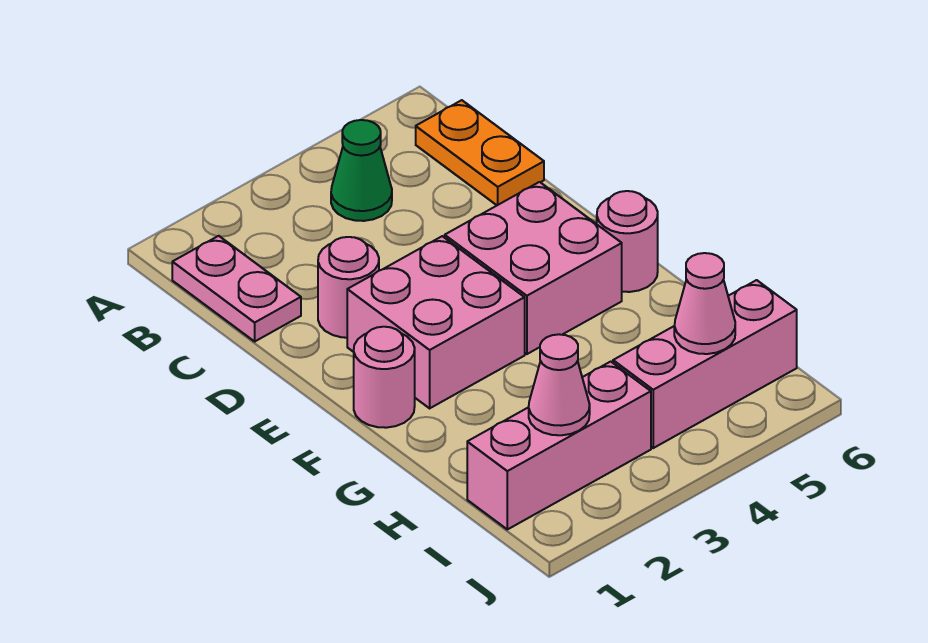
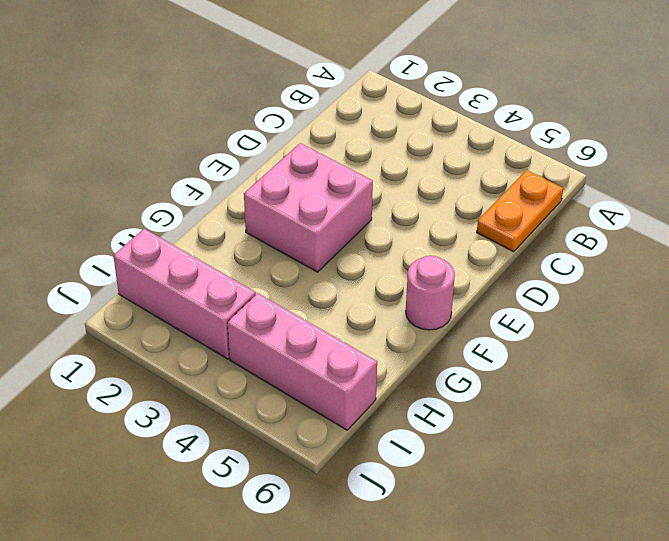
none -> pink plate B1:C1 level 1
none -> green cone B4 level 1
none -> pink round brick D2 level 1

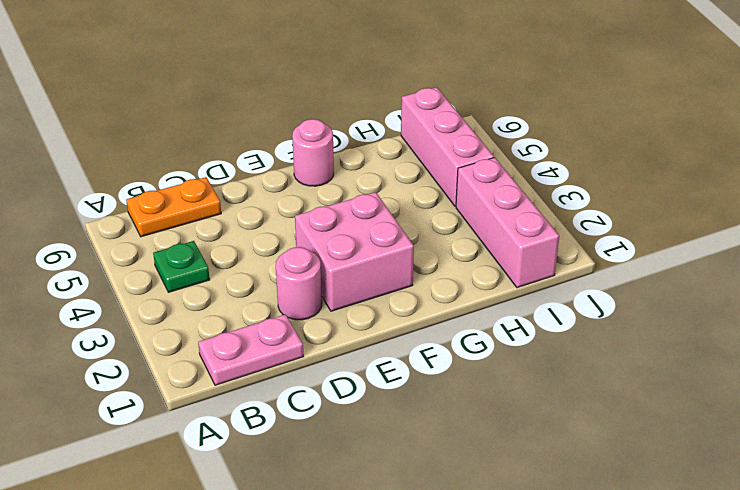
green plate B4 level 1 -> green cone B4 level 1
none -> pink brick E4:F5 level 1
none -> pink round brick F1 level 1
none -> pink cone I2 level 2

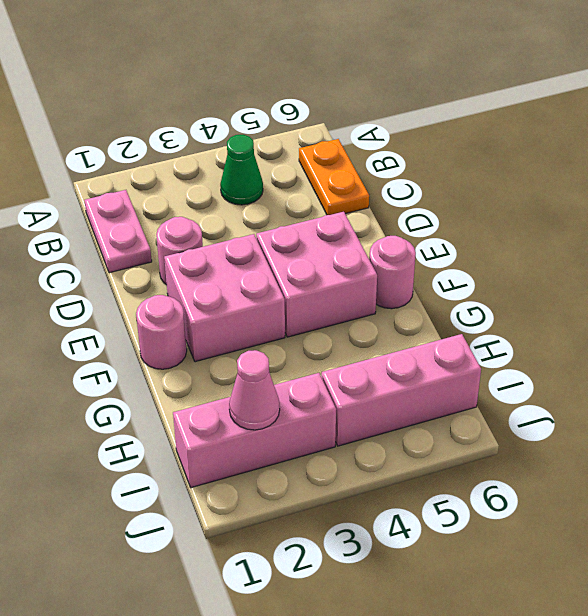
none -> pink cone I5 level 2

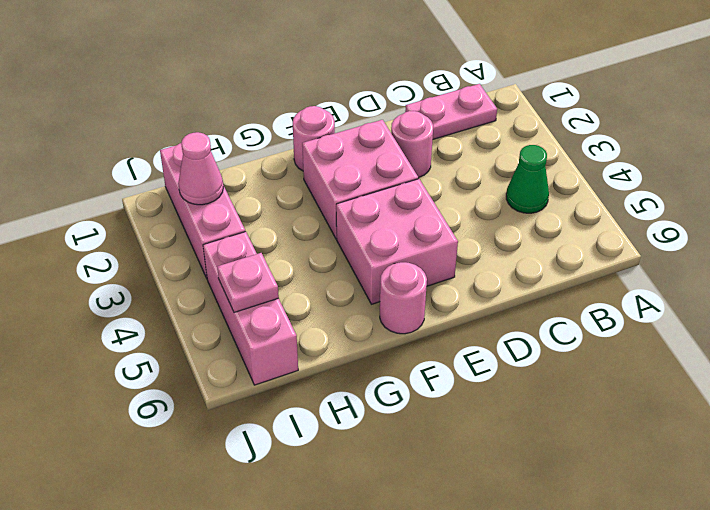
pink plate I5 level 2 -> pink cone I5 level 2
none -> orange plate B6:C6 level 1

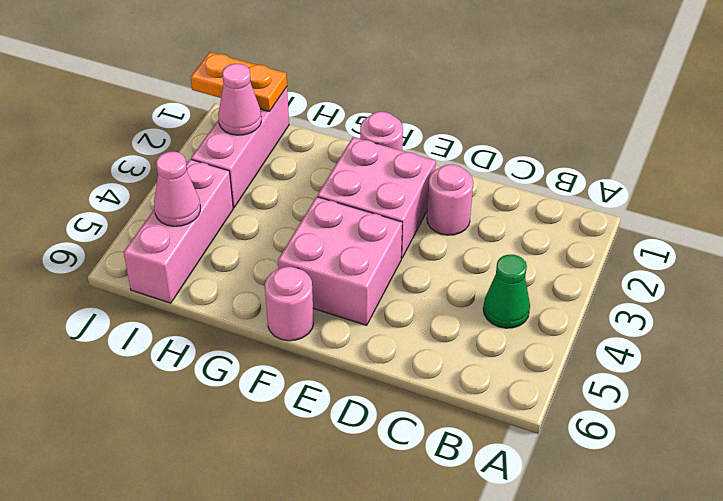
orange plate I1:J1 level 2 -> orange plate B6:C6 level 1
none -> pink plate B1:C1 level 1

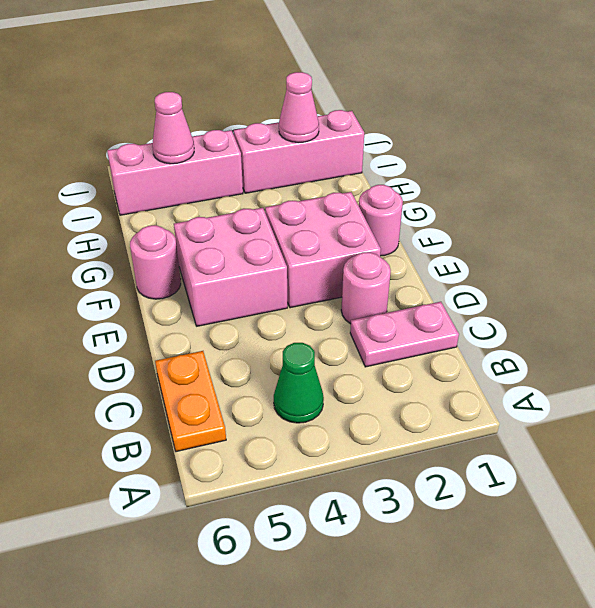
pink plate C1:C2 level 1 -> pink plate B1:C1 level 1

